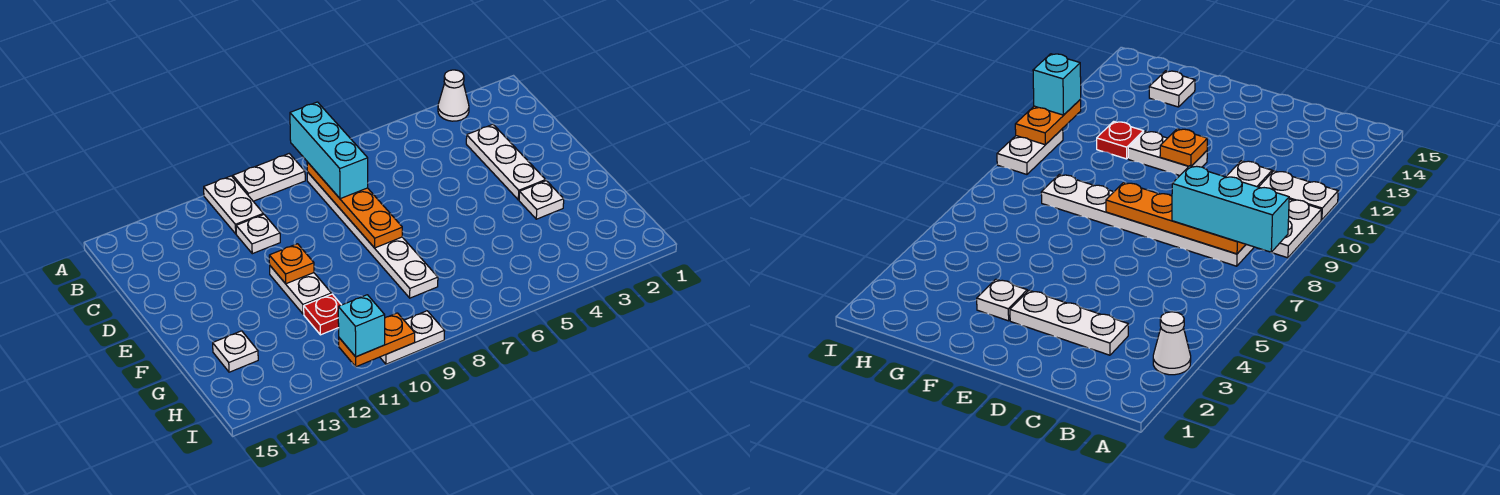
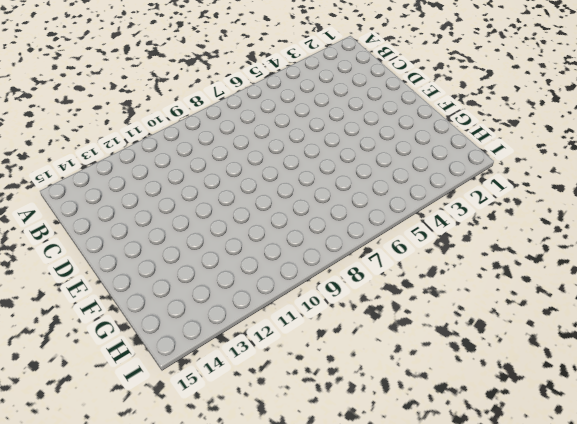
none -> white cone A3 level 1
none -> white plate A9:A10 level 1
none -> white plate A11:B11 level 1

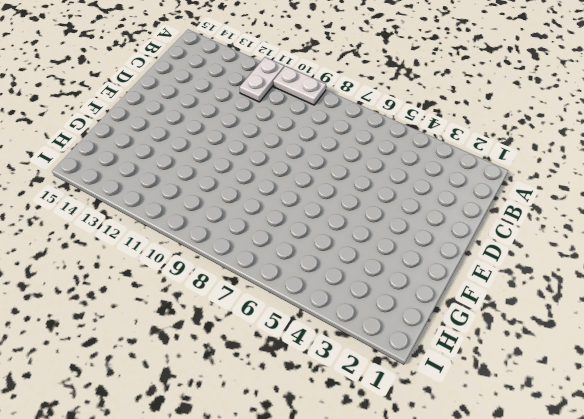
none -> white cone A3 level 1
none -> white plate B8:G8 level 1
none -> white plate C3:E3 level 1

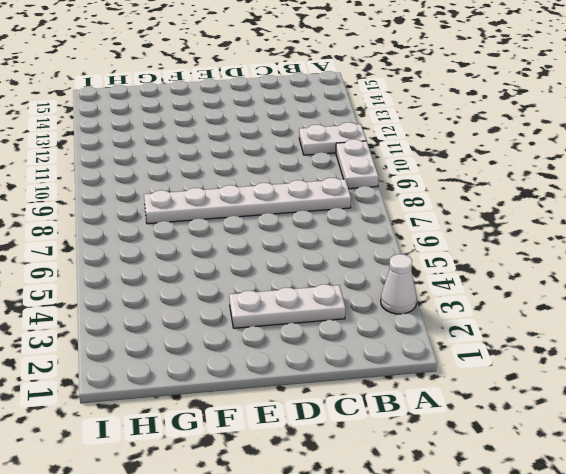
none -> white plate C11 level 1
none -> white plate E11:F11 level 1
none -> white plate F3 level 1

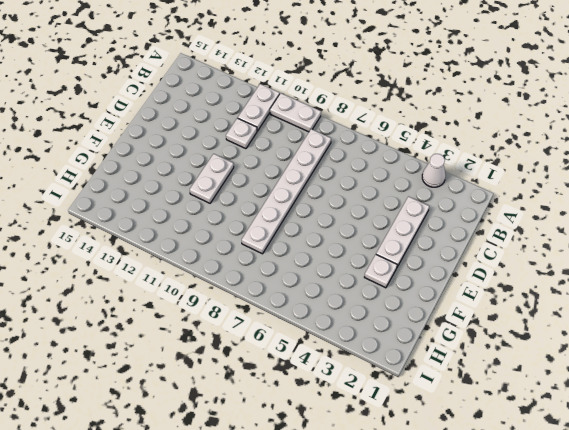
none -> red plate G11 level 1
none -> white plate G14 level 1
none -> white plate I9:I10 level 1

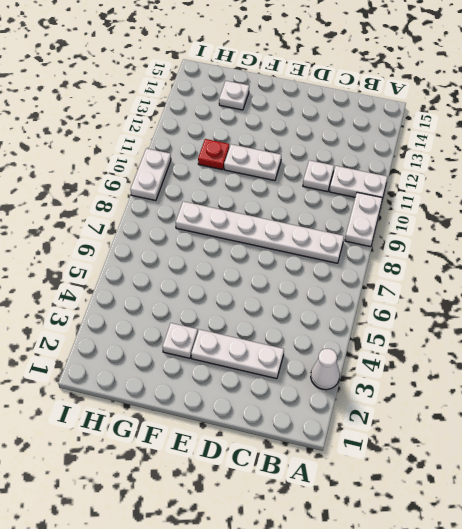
none -> orange plate B8:E8 level 2
none -> orange plate E11 level 2
none -> orange plate I10:I11 level 2

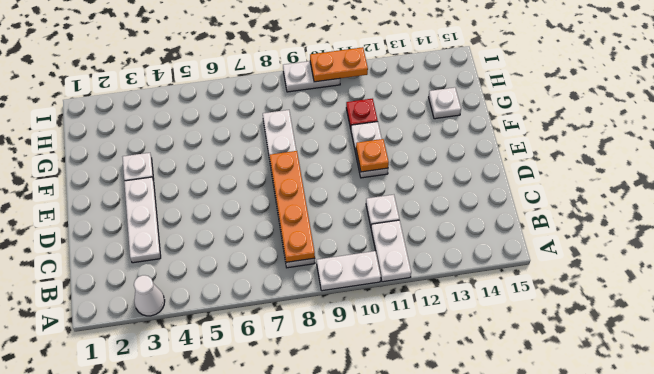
none -> cyan brick A8:C8 level 3
none -> cyan brick I11 level 3

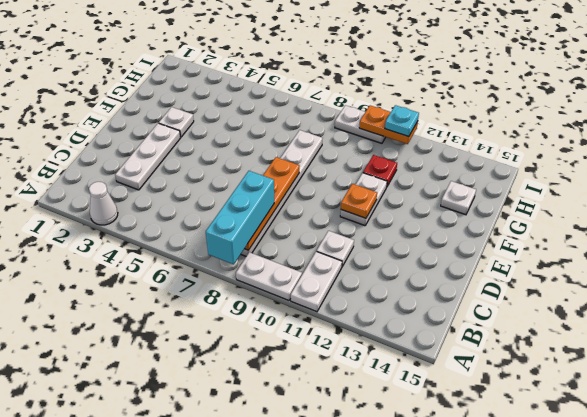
cyan plate I11 level 3 -> cyan brick I11 level 3

